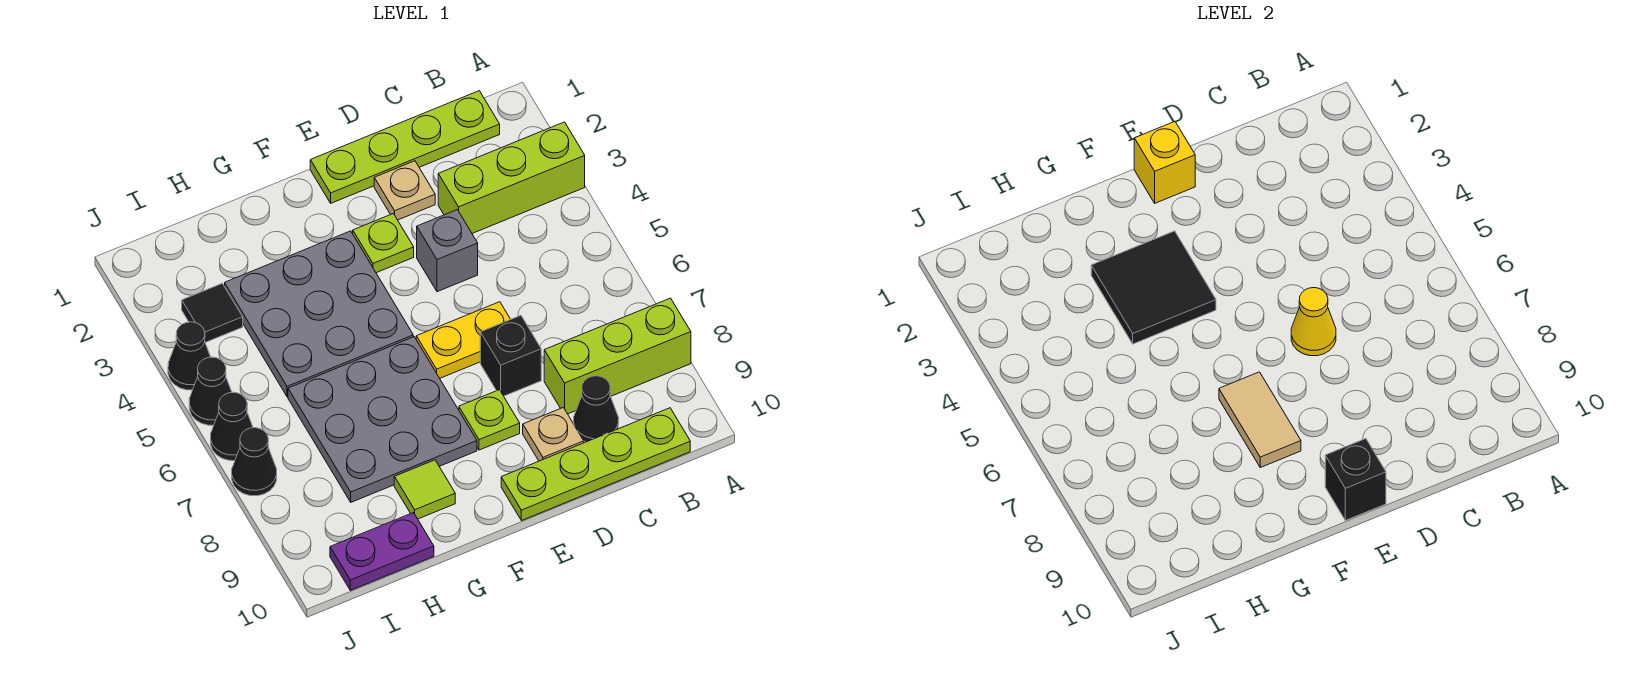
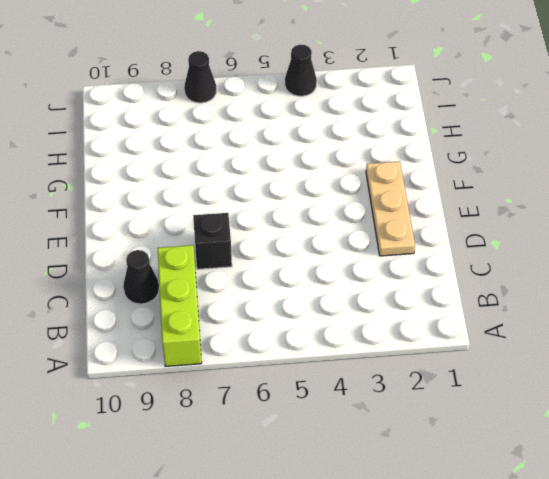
tan plate D2:F2 level 1 -> tan plate D2 level 1
none -> lime brick A3:C3 level 1
none -> lime plate B1:E1 level 1
none -> lime plate B10:E10 level 1

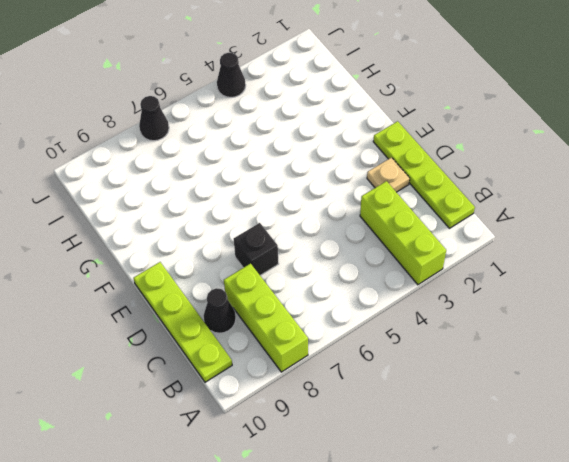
none -> grey brick D4 level 1
none -> yellow plate D6:E6 level 1
none -> tan plate D9 level 1

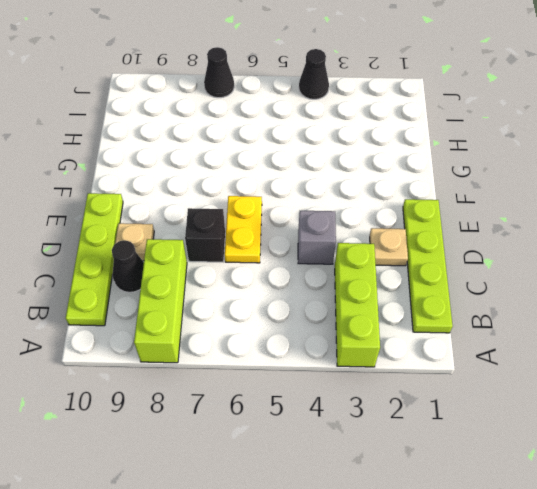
none -> lime plate E3 level 1
none -> lime plate E8 level 1
none -> grey plate F3:H5 level 1

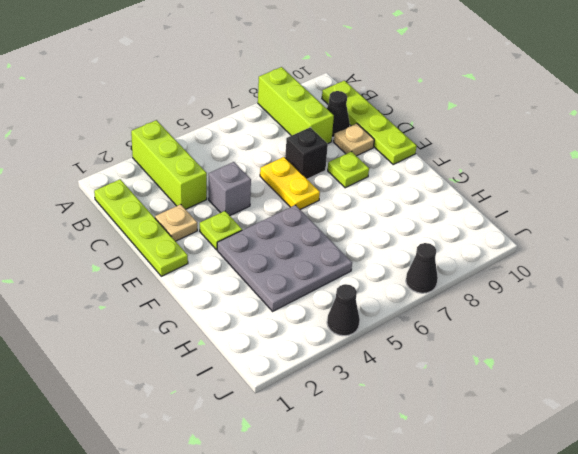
none -> grey plate F6:H8 level 1
none -> lime tile G9 level 1
none -> purple plate H10:I10 level 1

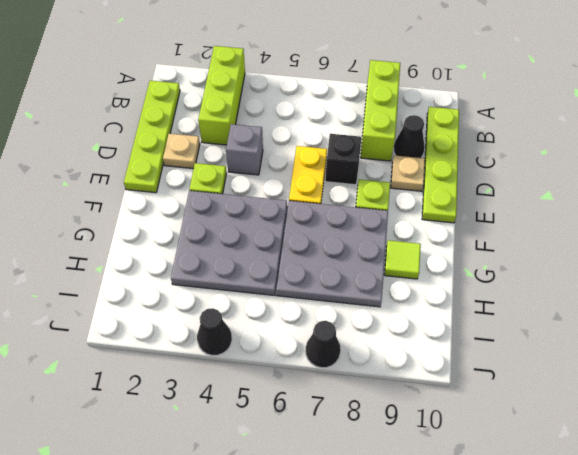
none -> purple plate H10:I10 level 1
none -> black tile I3 level 1
none -> black cone J5 level 1

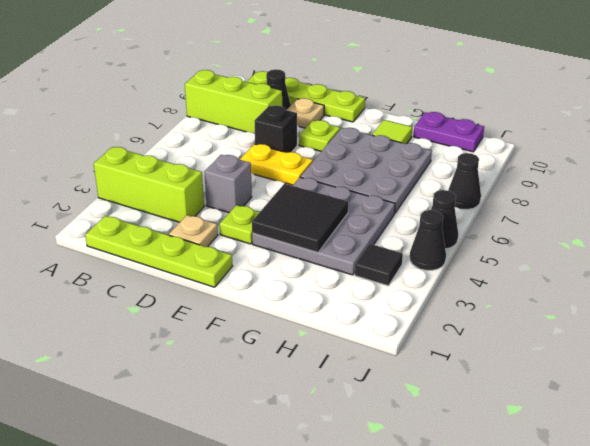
none -> black cone J6 level 1
none -> yellow cone D6 level 2
none -> yellow brick E1 level 2

